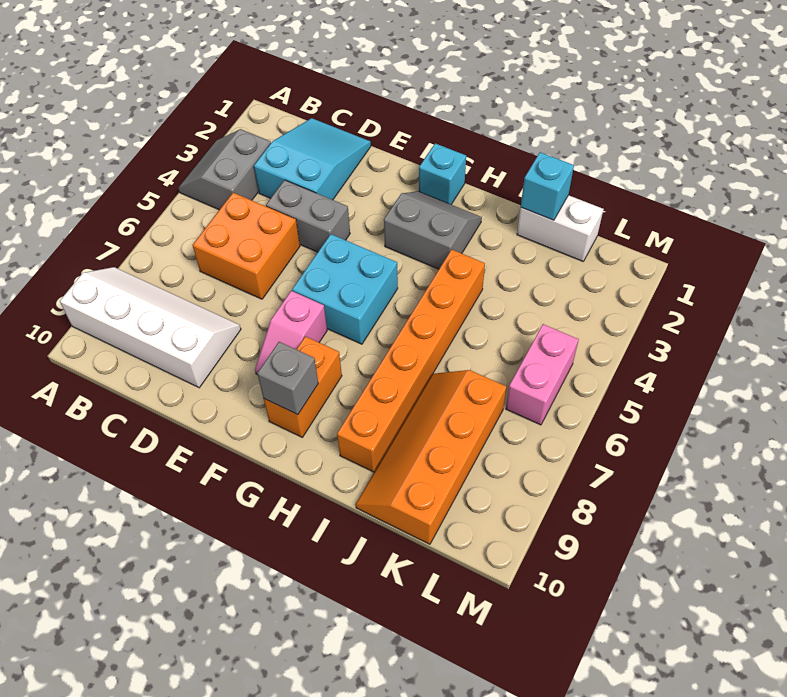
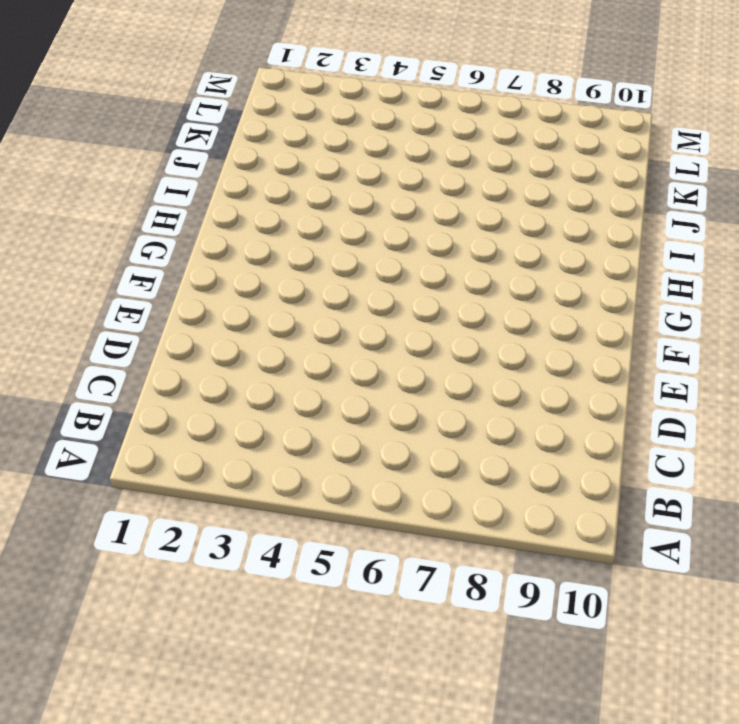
none -> grey slope A3:B4 level 1 top B
none -> white slope A8:D9 level 1 top 9
none -> cyan slope C1:D3 level 1 top 3

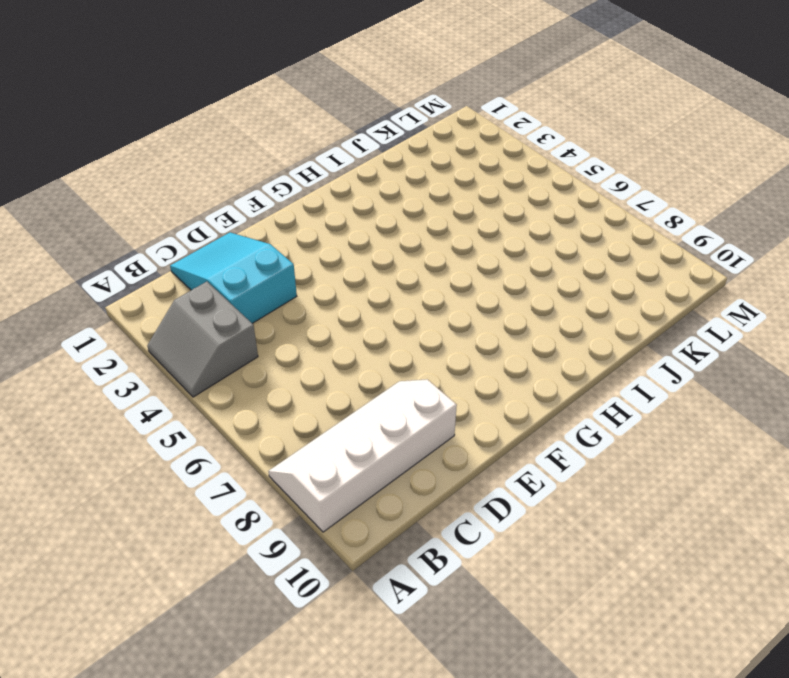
none -> orange brick C5:D6 level 1
none -> grey brick D4:E4 level 1
none -> cyan brick F5:G6 level 1

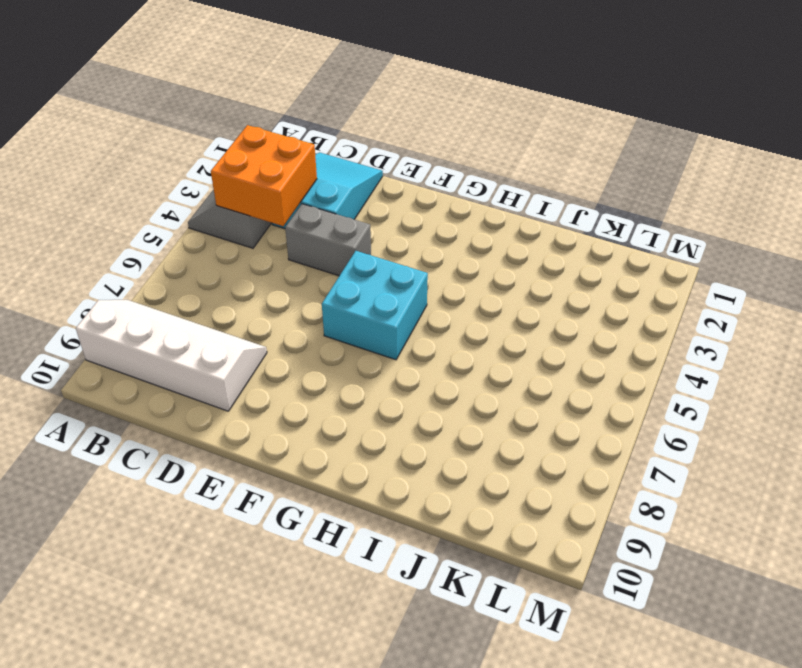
orange brick B3:C4 level 2 -> orange brick C5:D6 level 1
none -> pink slope F7:F8 level 1 top 7
none -> cyan brick G1 level 1
none -> grey slope G2:H3 level 1 top 3

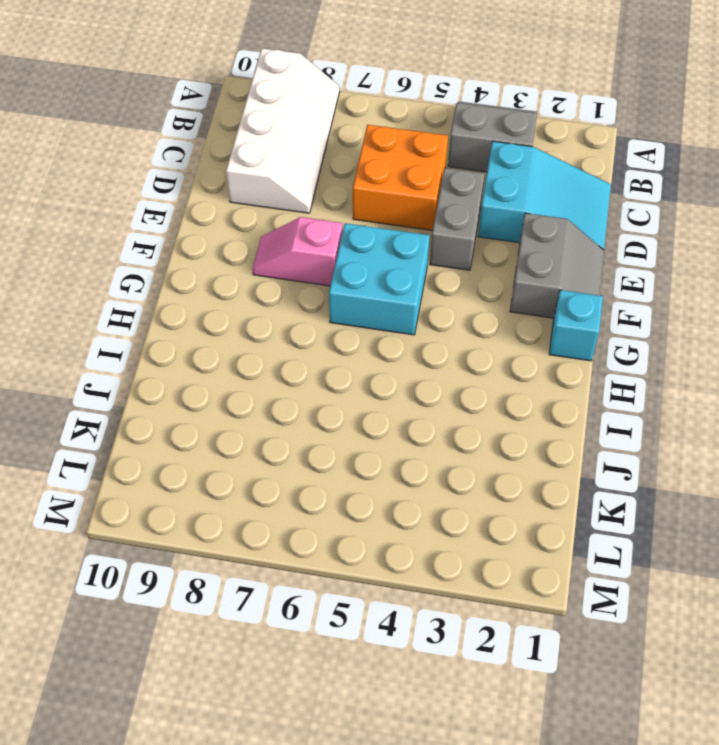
grey slope E1:F2 level 1 top 2 -> grey slope G2:H3 level 1 top 3
none -> orange brick G8:G9 level 1
none -> orange brick I4:I9 level 1
none -> white brick J1:K1 level 1

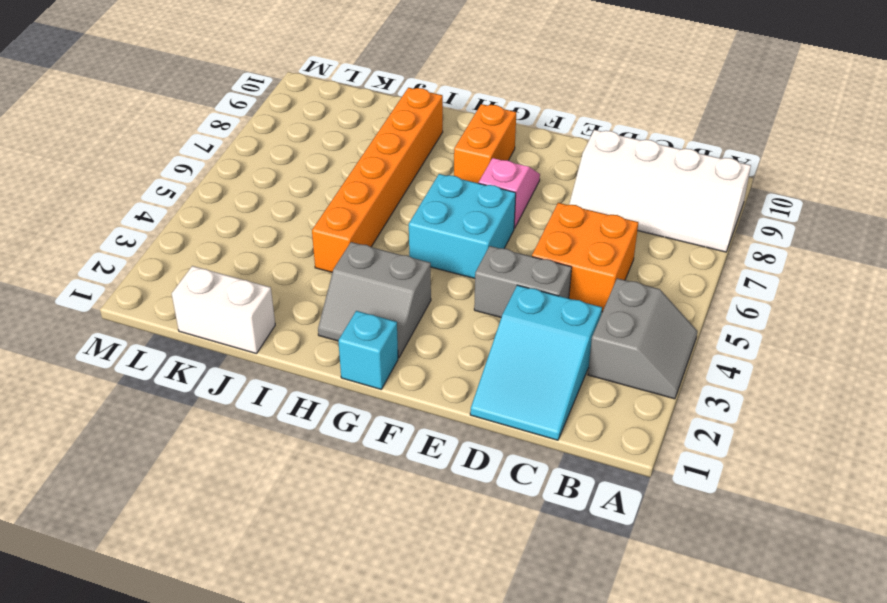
none -> orange slope J7:K10 level 1 top K
none -> pink brick L5:L6 level 1
none -> grey brick G9 level 2

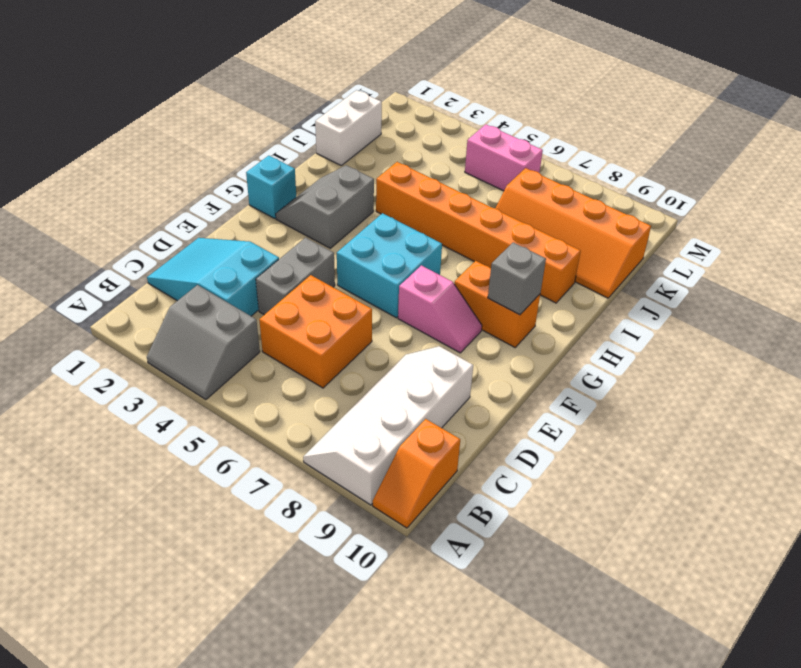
orange slope A10:B10 level 1 top B -> none
none -> cyan brick J1 level 2

